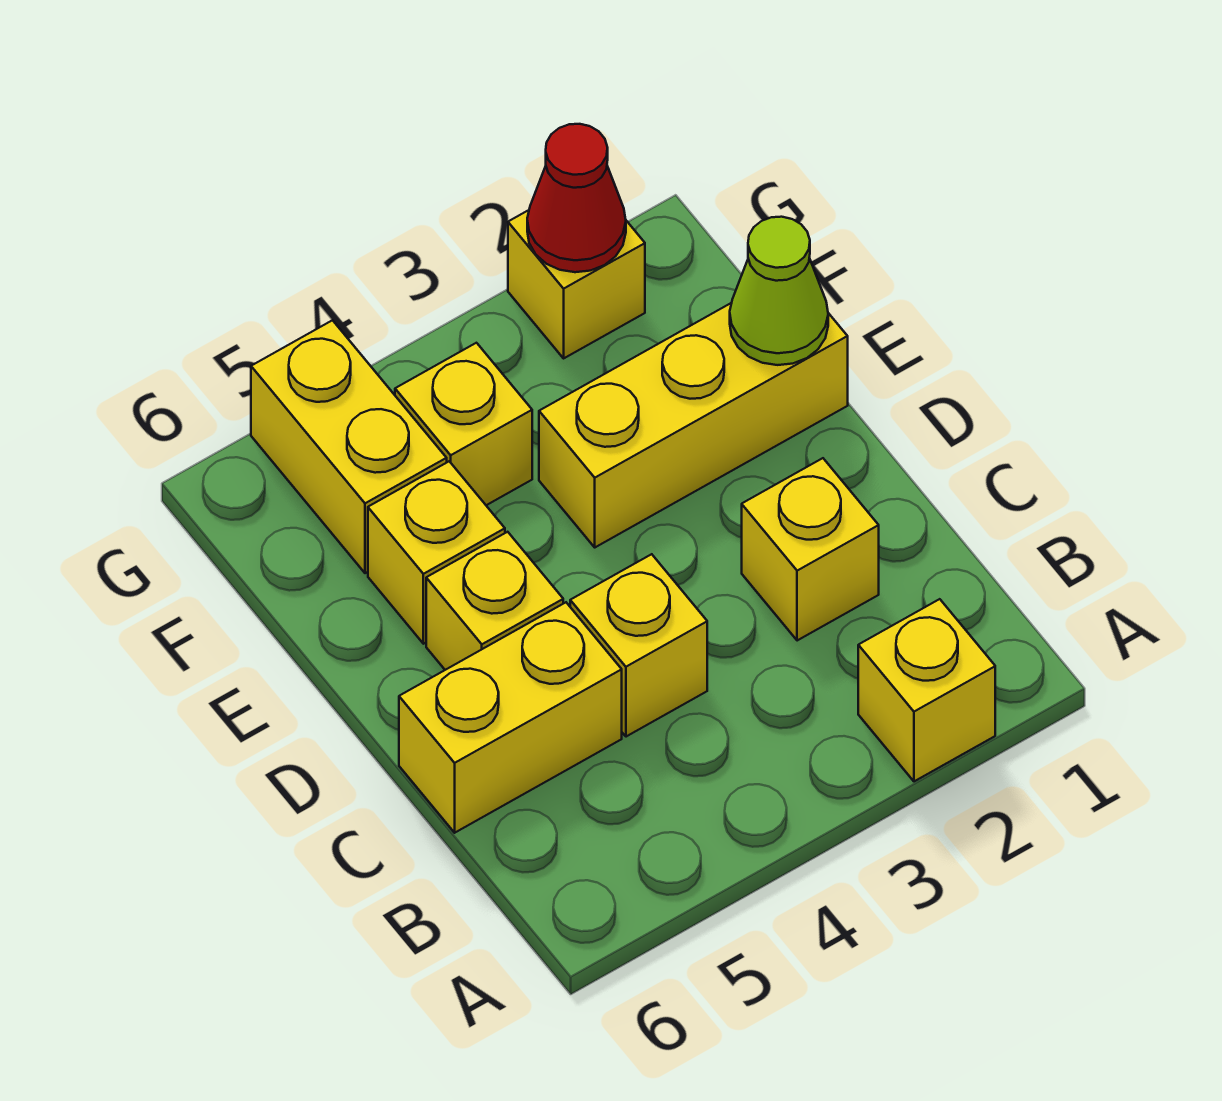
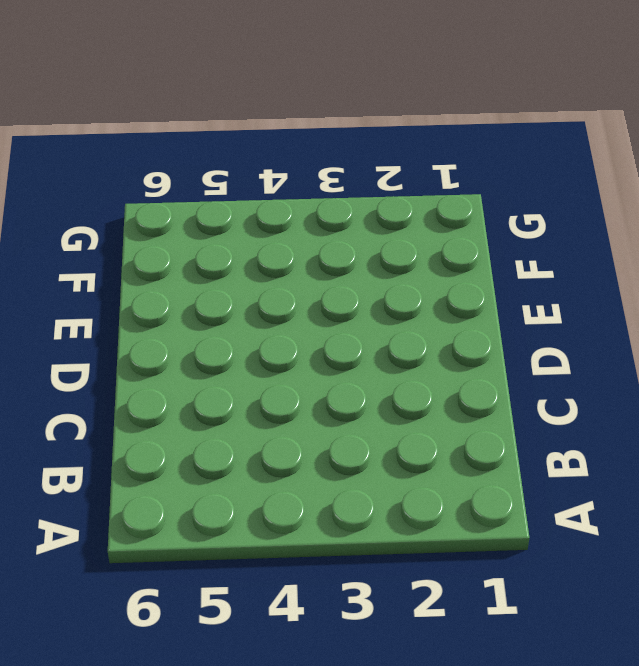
none -> yellow brick A2 level 1
none -> yellow brick C2 level 1
none -> yellow brick C4 level 1

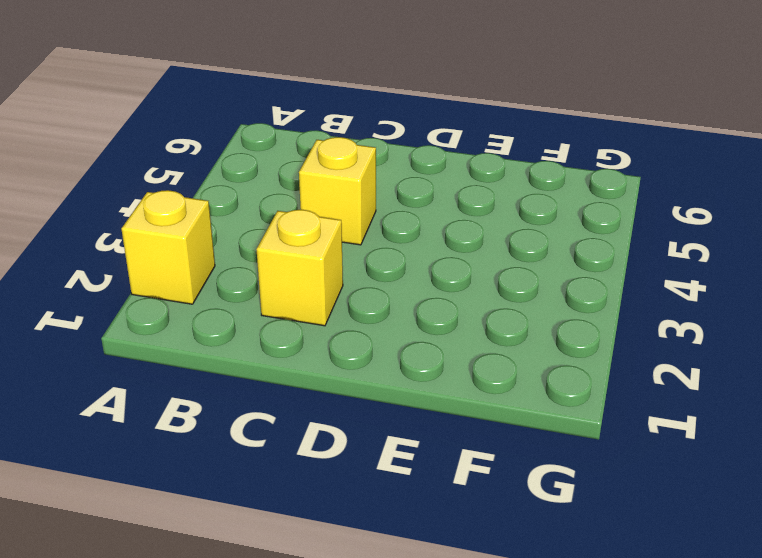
none -> yellow brick C5:C6 level 1
none -> yellow brick D5 level 1
none -> yellow brick E1:E3 level 1

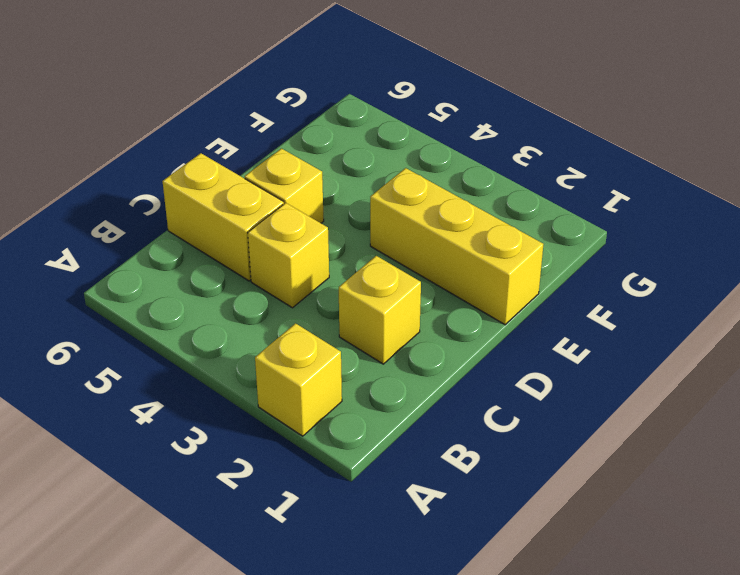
none -> yellow brick E5 level 1
none -> yellow brick F4 level 1
none -> yellow brick F5:G5 level 1

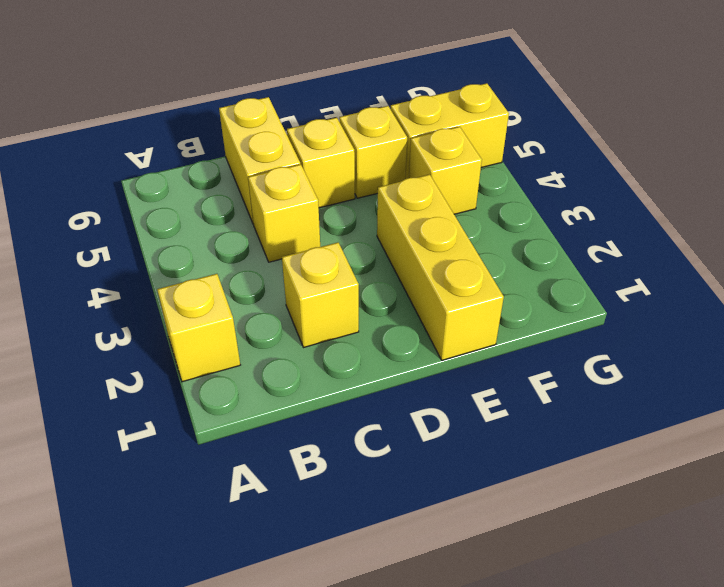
none -> yellow brick G2 level 1
none -> lime cone E1 level 2
none -> red cone G2 level 2

